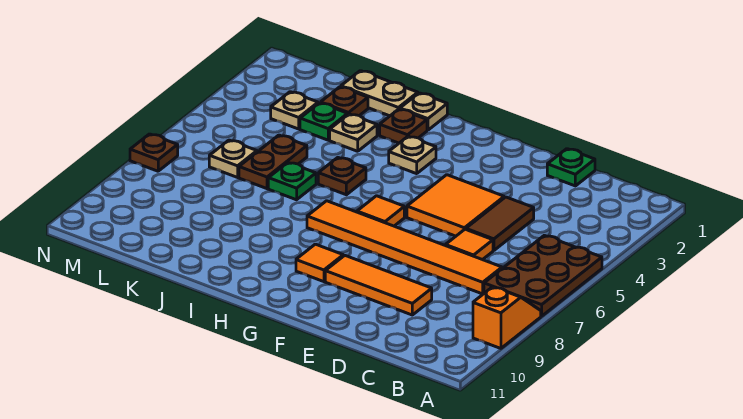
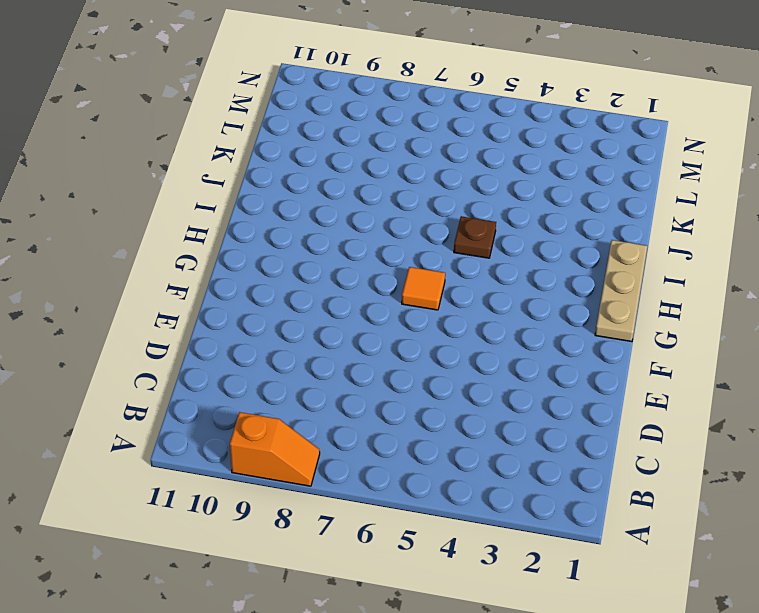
tan plate G1:I1 level 1 -> tan plate I1 level 1
none -> brown plate A5:B7 level 1
none -> orange tile C7:H7 level 1
none -> green plate D1 level 1

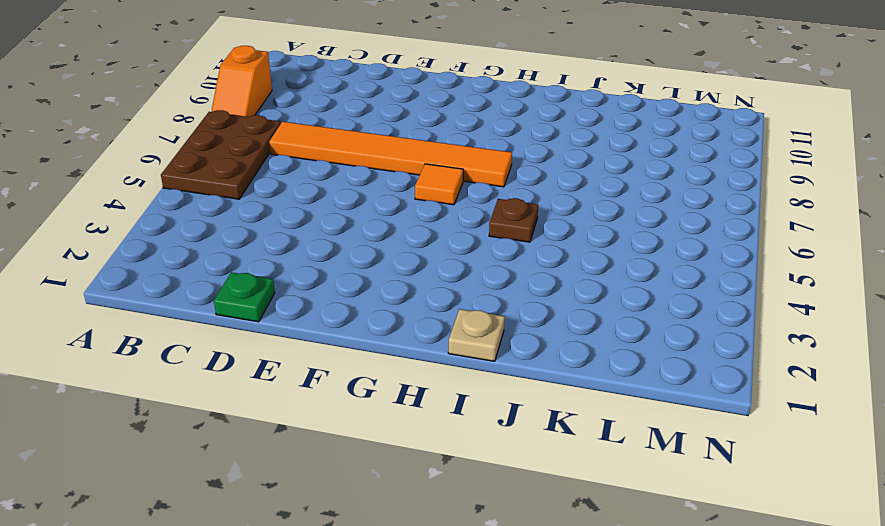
none -> brown tile D4:D5 level 1
none -> orange tile D6 level 1
none -> orange tile D9:F9 level 1

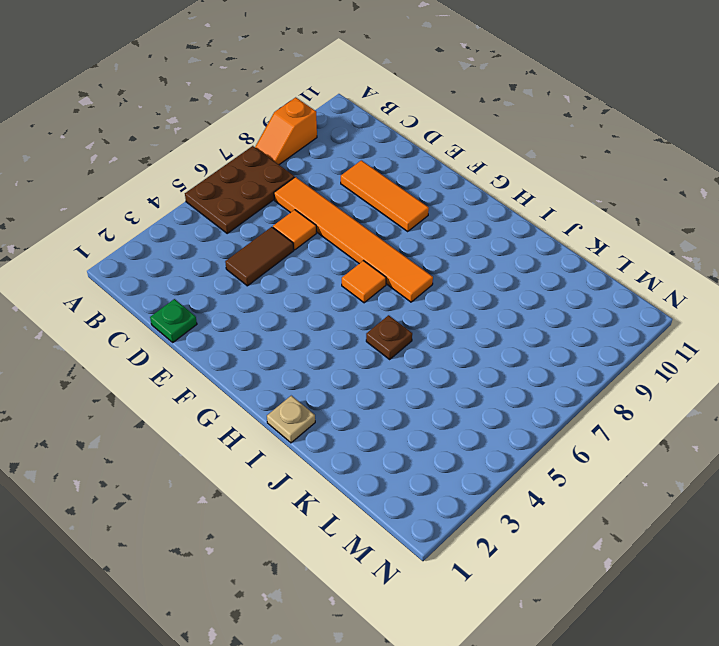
none -> orange tile E4:F5 level 1
none -> orange tile G9 level 1
none -> tan plate H3 level 1

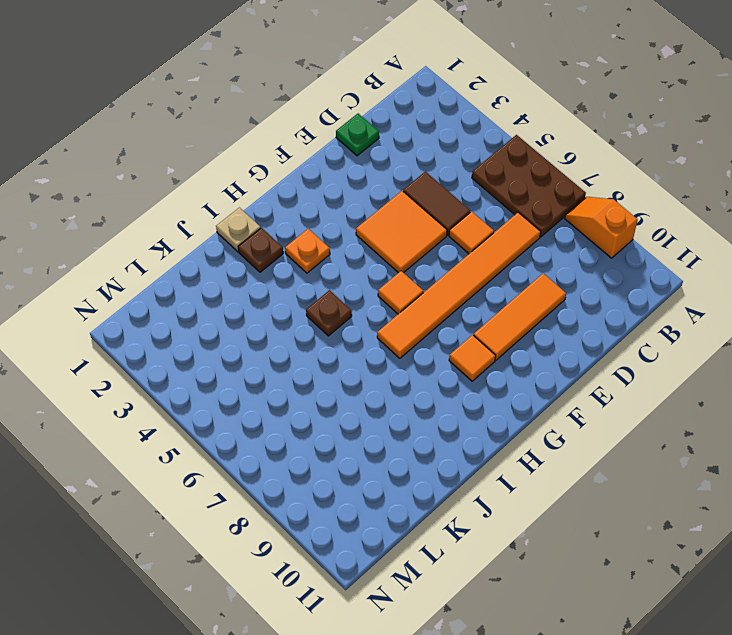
orange plate H3 level 1 -> tan plate H3 level 1
none -> tan plate J1:K1 level 1
none -> tan plate J3 level 1
none -> green plate J6 level 1

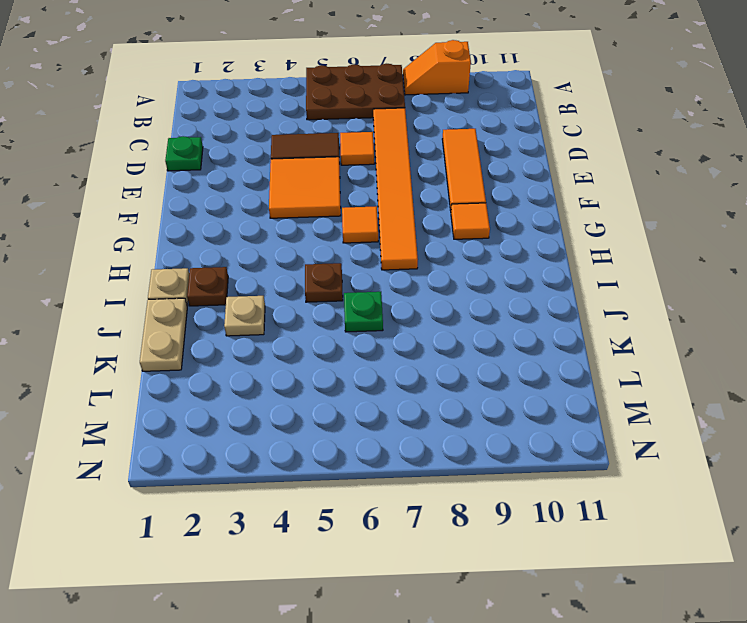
none -> tan plate H3 level 1
none -> brown plate K2 level 1
none -> green plate K3 level 1

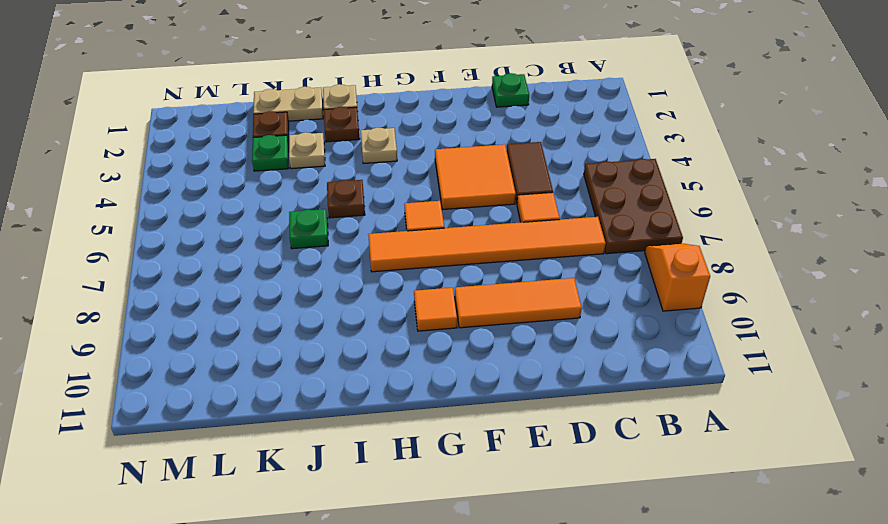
none -> brown plate K5:K6 level 1
none -> tan plate L3 level 1
none -> tan plate L6 level 1

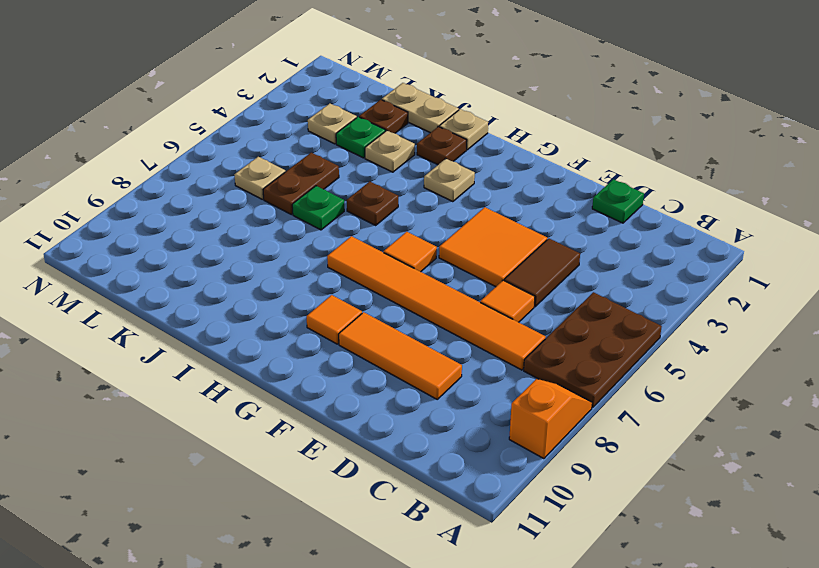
none -> brown plate N7 level 1

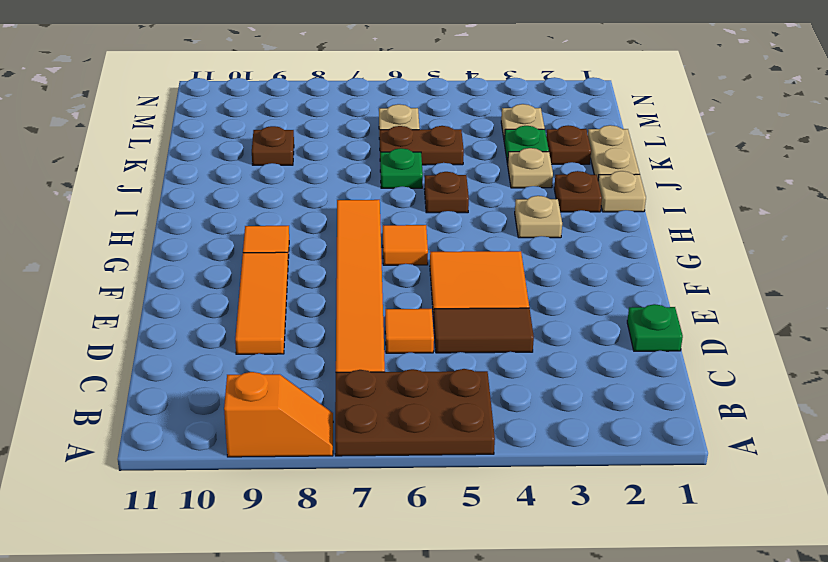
brown plate K9 level 1 -> brown plate N7 level 1

